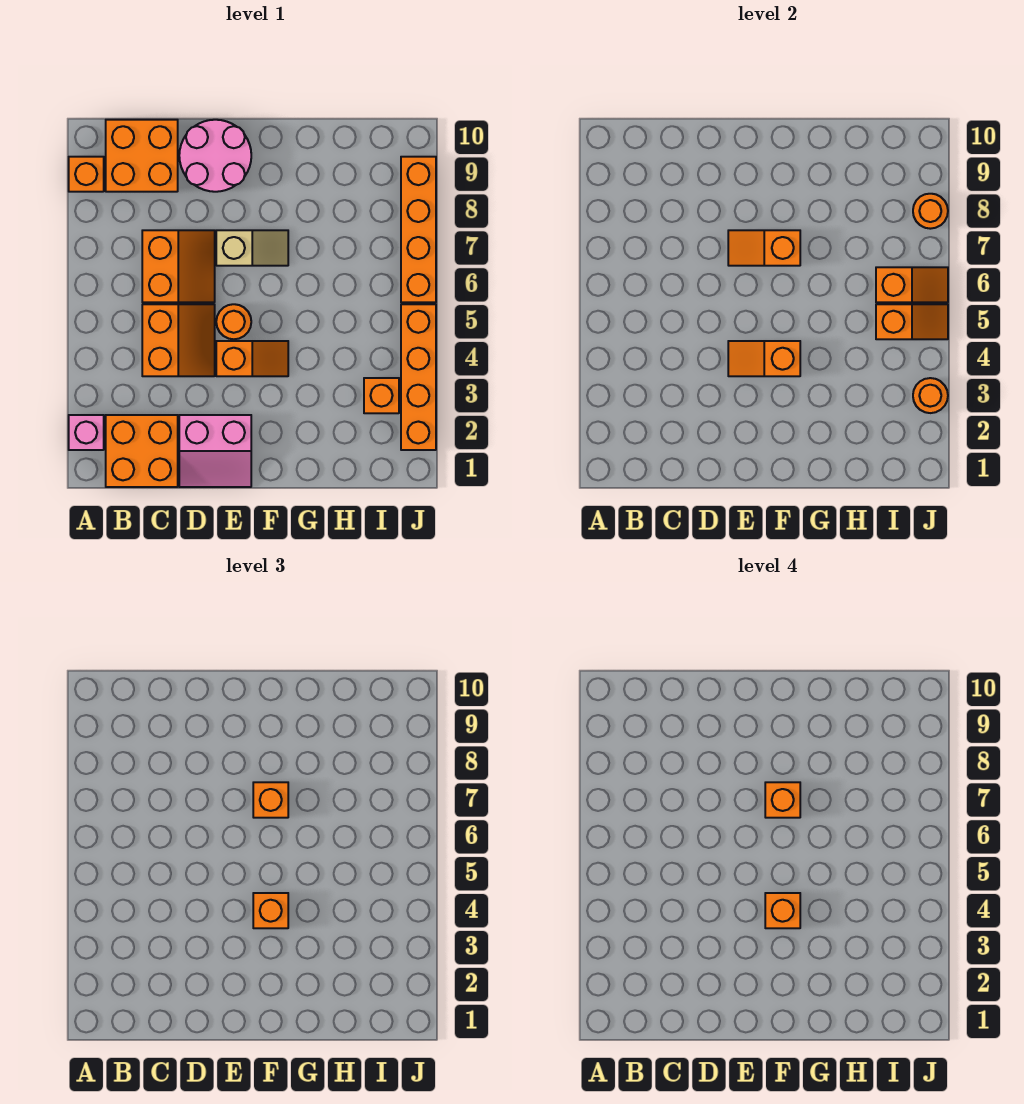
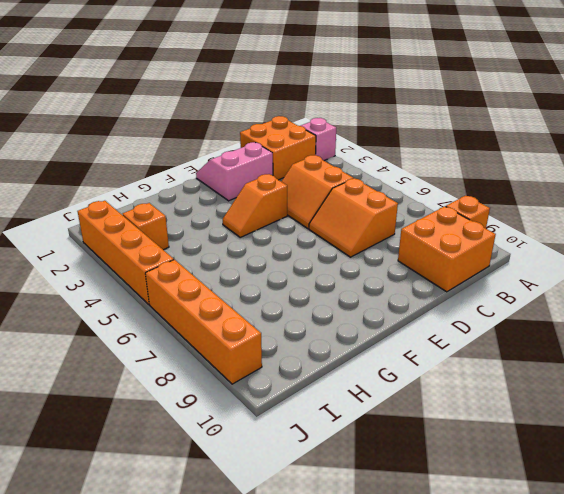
none -> pink round brick D9:E10 level 1
none -> orange round brick E5 level 1
none -> tan slope E7:F7 level 1 top E

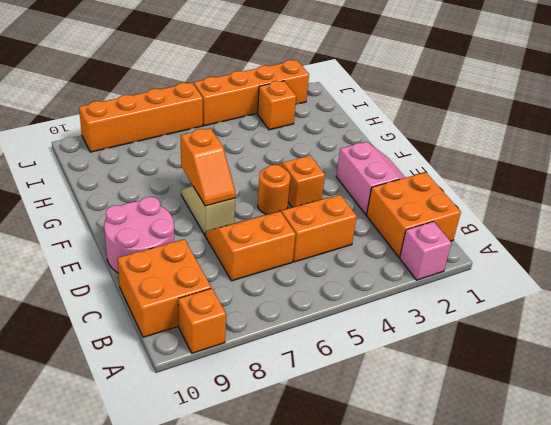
none -> orange slope E4:F4 level 2 top F
none -> orange slope I5:J5 level 2 top I
none -> orange slope I6:J6 level 2 top I

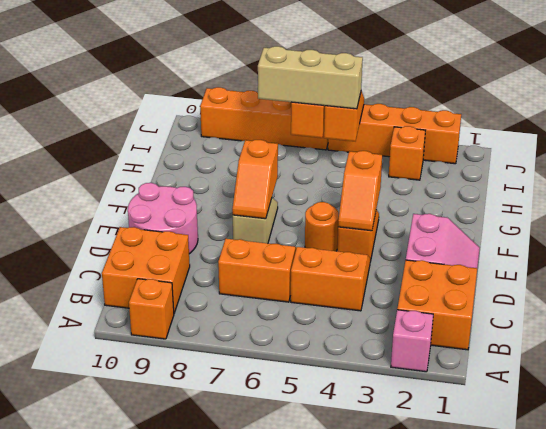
tan brick I5:I7 level 3 -> none
none -> orange round brick J3 level 2
none -> orange round brick J8 level 2
none -> orange brick F4 level 3

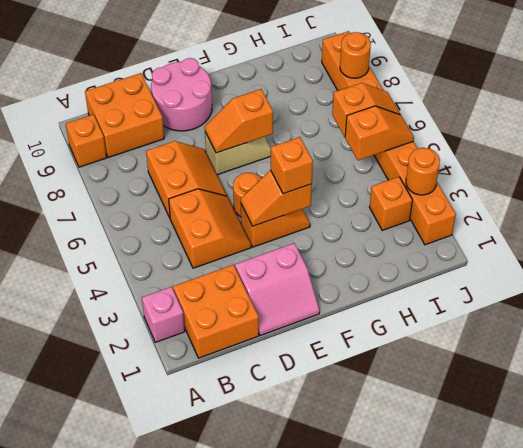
none -> orange brick F7 level 3
none -> orange brick F4 level 4
none -> orange brick F7 level 4

